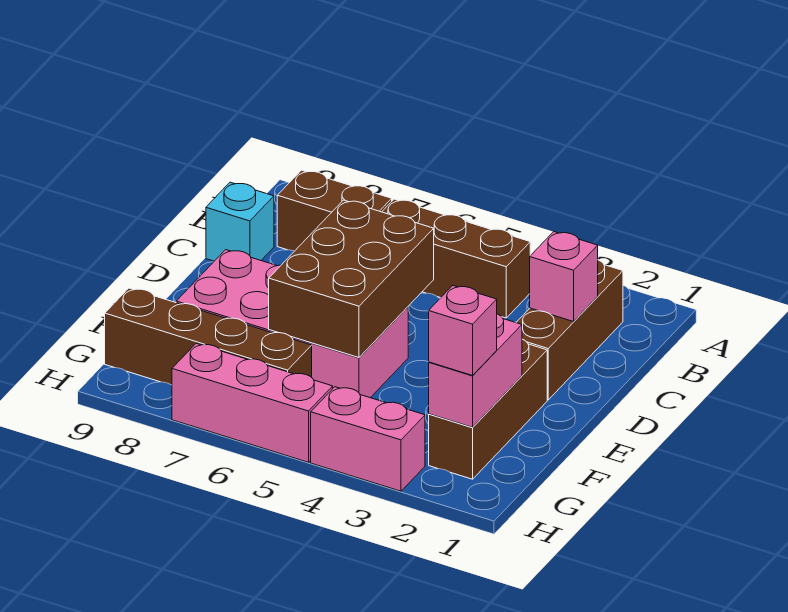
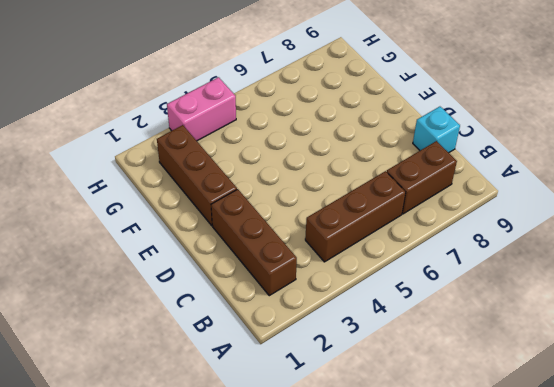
none -> pink brick E5:F8 level 1
none -> brown brick G6:G9 level 1
none -> pink brick H5:H7 level 1

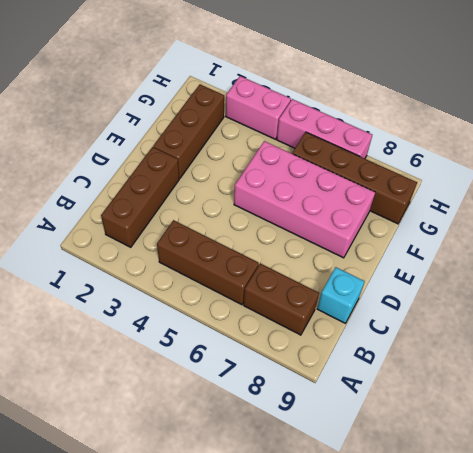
none -> pink brick C2 level 2
none -> brown brick D5:F6 level 2
none -> pink brick F2:G2 level 2

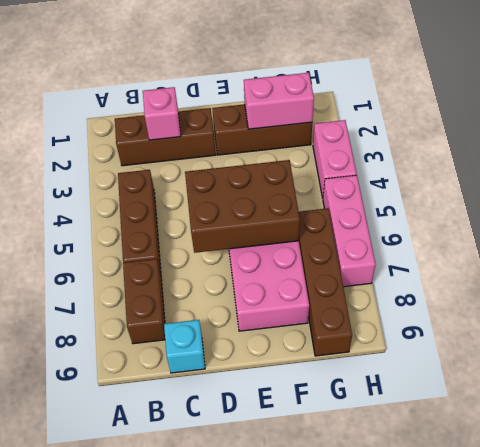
none -> pink brick G2 level 3

